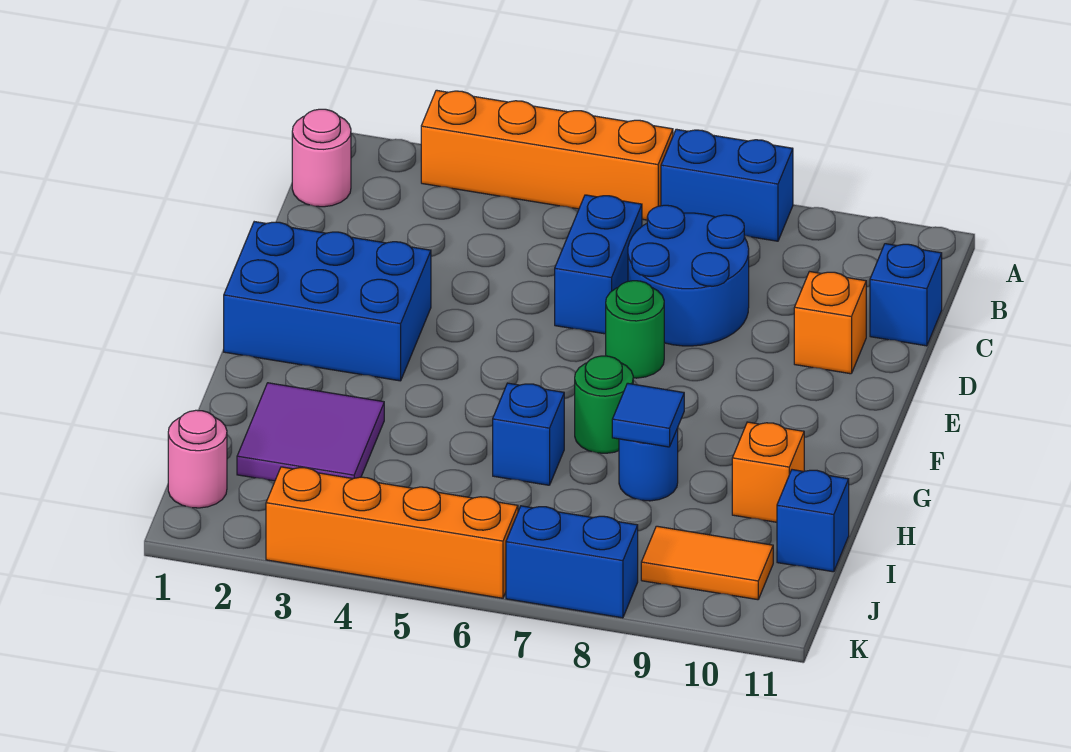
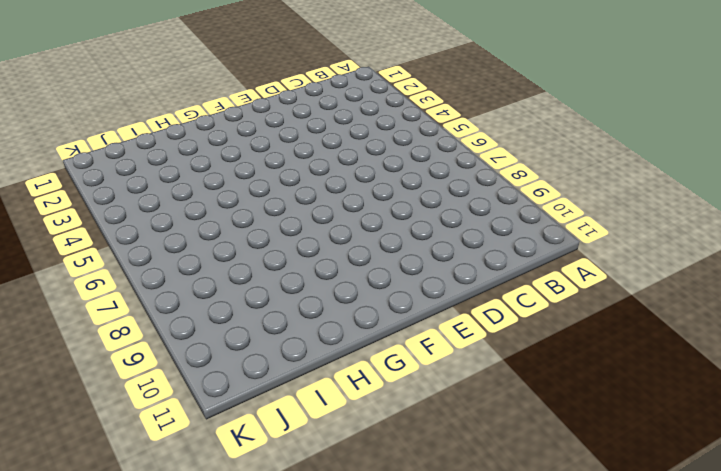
none -> orange brick A3:A6 level 1
none -> blue brick A7:A8 level 1
none -> pink round brick B1 level 1

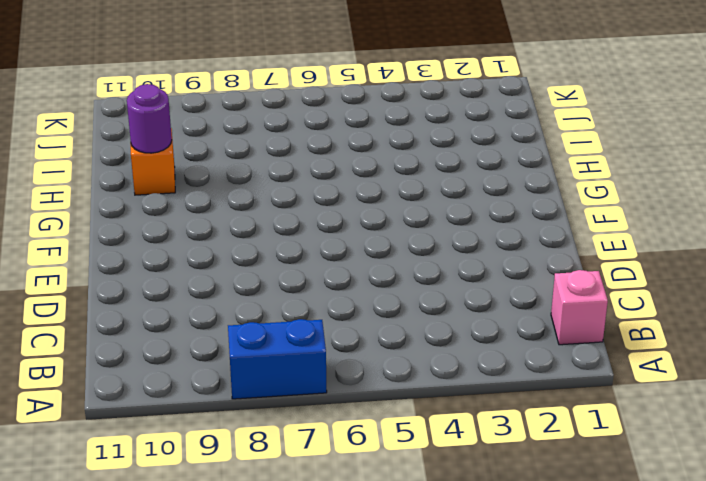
pink brick B1 level 1 -> pink round brick B1 level 1
purple round brick H10 level 2 -> none
none -> orange brick A3:A6 level 1
none -> blue brick C6:D6 level 1
none -> blue round brick C7:D8 level 1

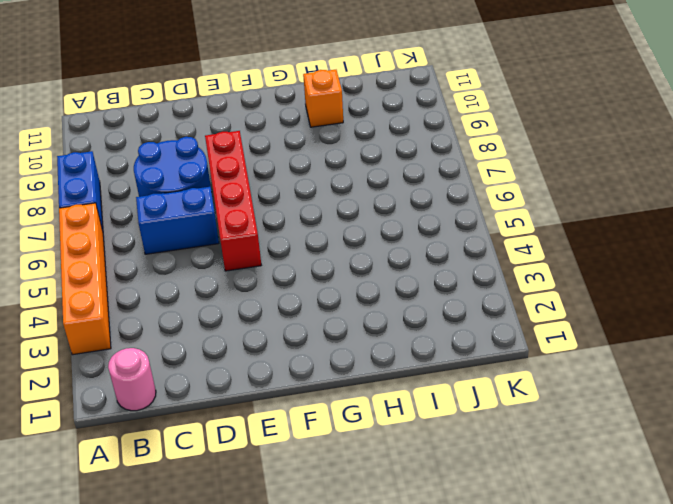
red brick E5:E8 level 1 -> green round brick E7 level 1
none -> blue brick C11 level 1
none -> orange brick D10 level 1
none -> blue brick E1:F3 level 1

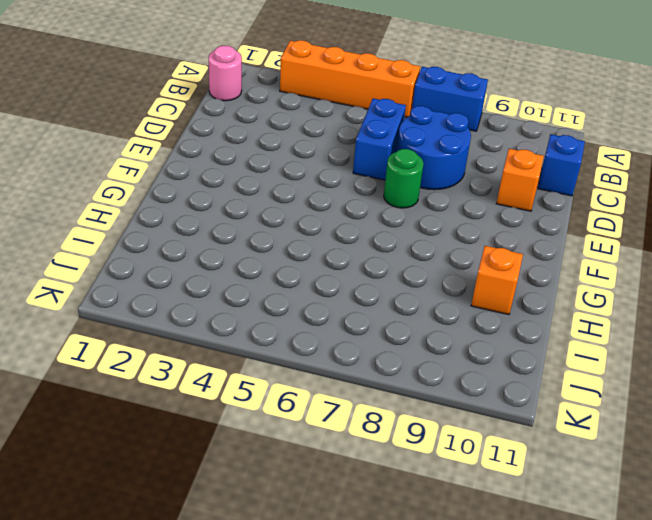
none -> blue brick E1:F3 level 1
none -> green round brick G7 level 1
none -> purple tile H2:I3 level 1

